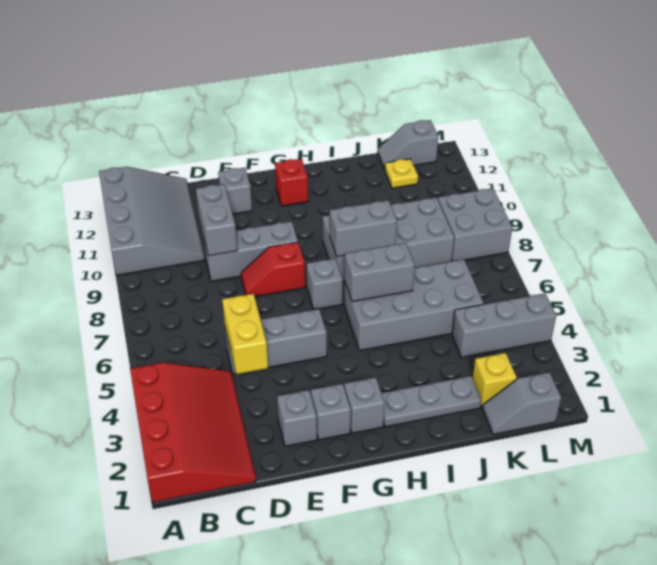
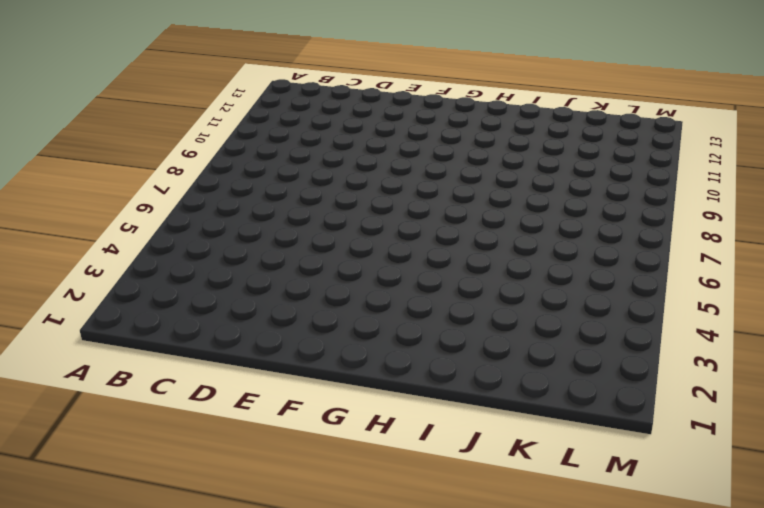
none -> red slope A1:C4 level 1 top A
none -> grey slope A10:C13 level 1 top A
none -> grey brick D5:F5 level 1

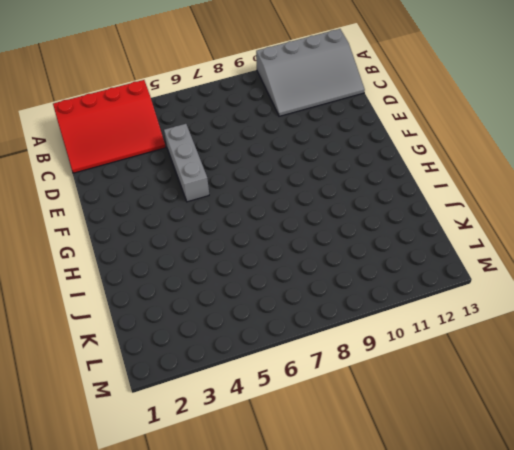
none -> grey brick D9:F9 level 1
none -> grey brick E2 level 1
none -> red slope E8:F8 level 1 top F

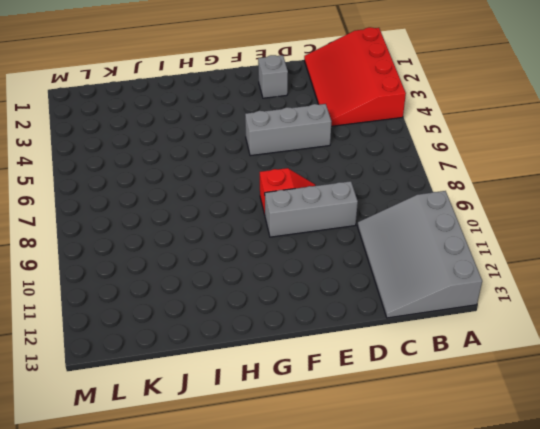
none -> grey brick E12 level 1
none -> grey brick F2 level 1
none -> grey brick G2 level 1

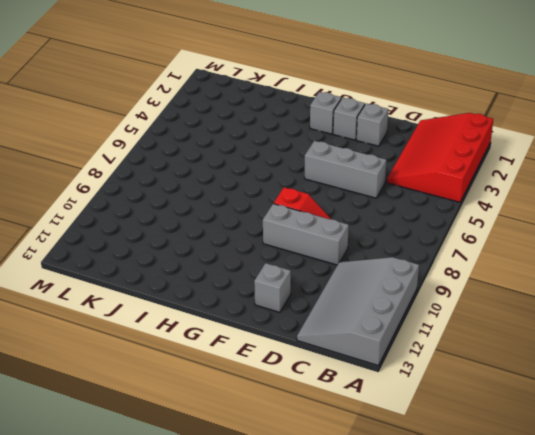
none -> grey brick G7 level 1
none -> red brick G12 level 1
none -> grey plate H2:J2 level 1

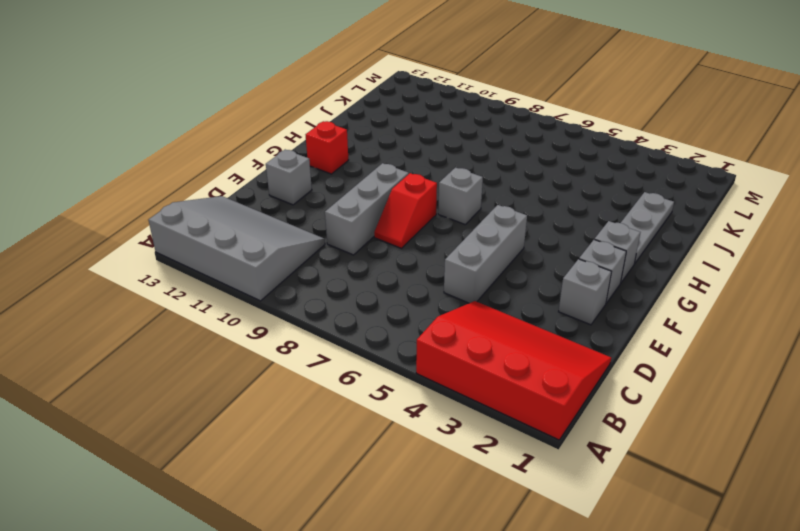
none -> grey brick H5:K6 level 1
none -> grey brick H8:K9 level 1
none -> grey slope K1:L1 level 1 top L

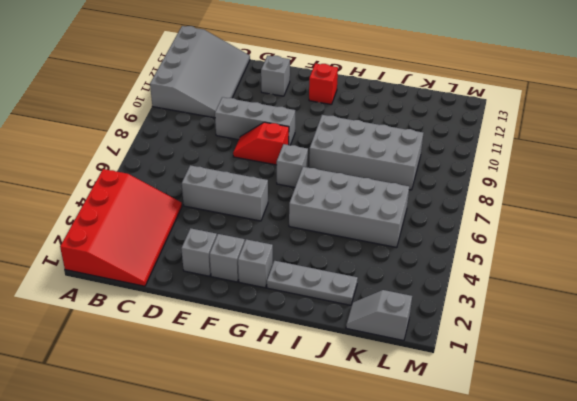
none -> yellow brick K2 level 1
none -> grey brick K4:M4 level 1
none -> yellow plate K12 level 1

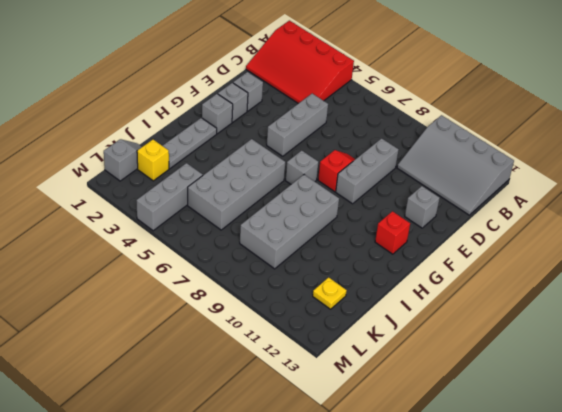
none -> grey slope K13:L13 level 1 top L
none -> grey brick L8:M9 level 1
none -> yellow brick D4:D5 level 2

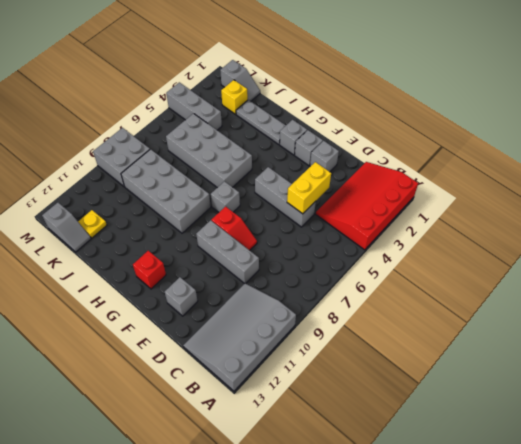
none -> grey brick D9:D10 level 2
none -> grey brick H6:I6 level 2
none -> grey brick H8:I8 level 2

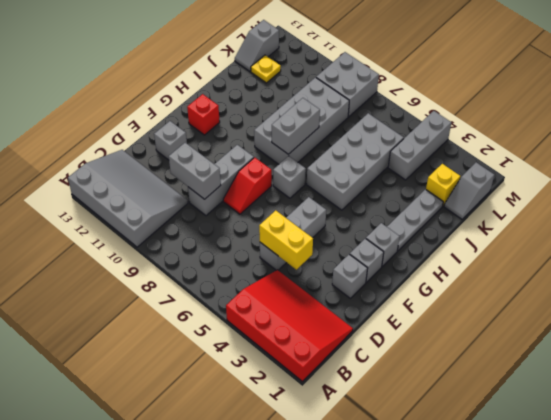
none -> grey brick H6:I6 level 2

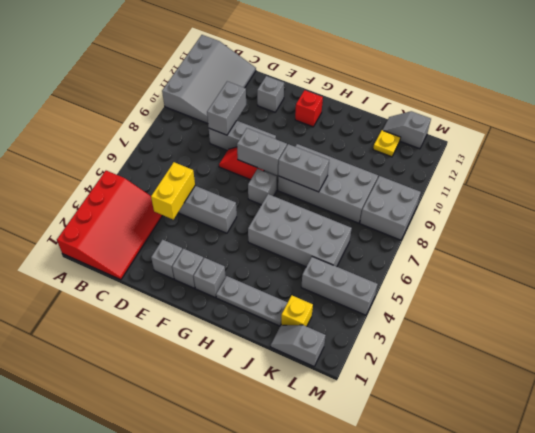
grey brick F8:G8 level 2 -> grey brick H6:I6 level 2

